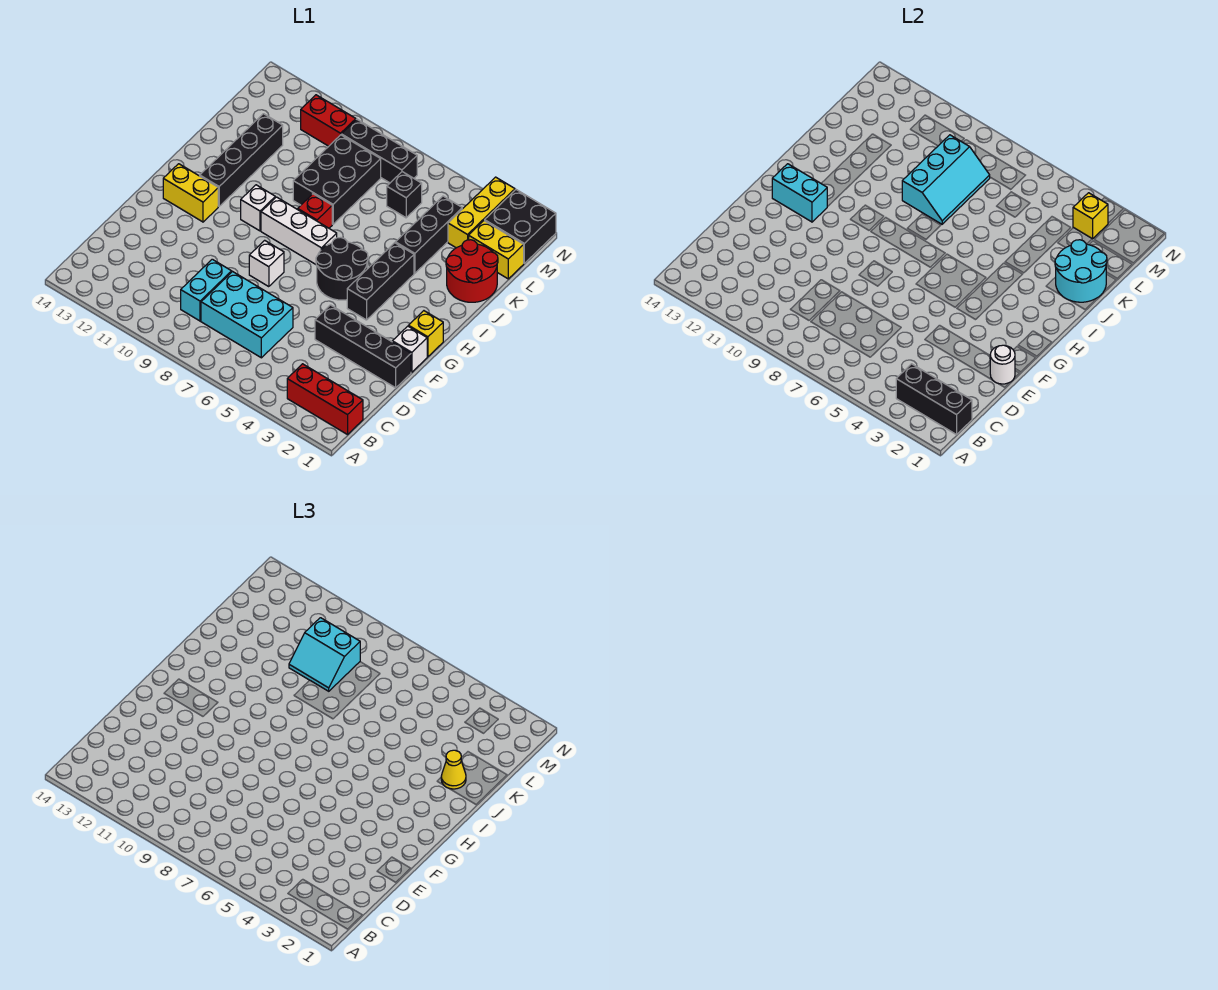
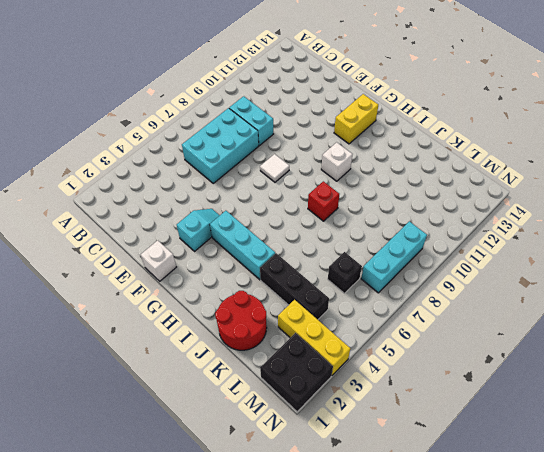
cyan slope F3:F4 level 1 top 3 -> none
white tile F8 level 1 -> white brick F8 level 1
cyan brick G4:I4 level 1 -> black brick G4:I4 level 1
cyan brick M7:M9 level 1 -> black brick M7:M9 level 1
none -> red brick B1:B3 level 1
none -> black brick E1:E4 level 1
none -> yellow brick G1 level 1
none -> black round brick G5:H6 level 1

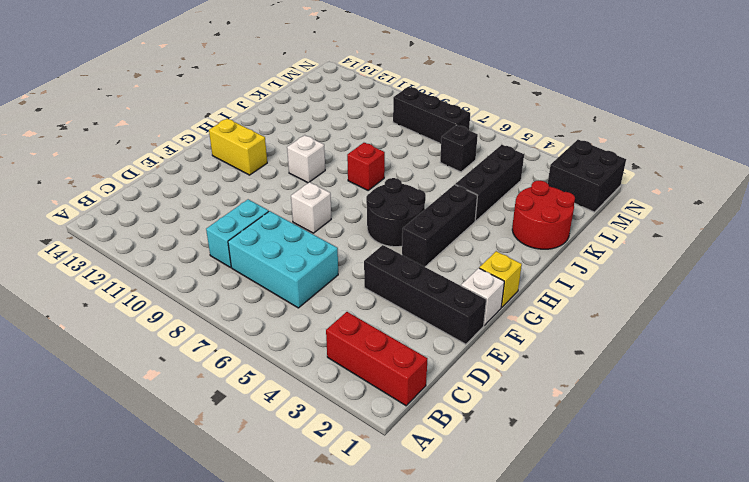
none -> white brick H7:H9 level 1
none -> black brick H12:K12 level 1
none -> black brick J8:L9 level 1
none -> yellow brick L1:L2 level 1

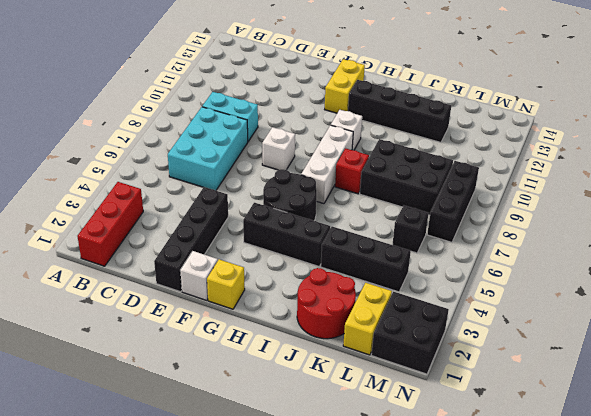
none -> yellow brick L3:N3 level 1
none -> red brick M10:M11 level 1
none -> black brick B1:B3 level 2
none -> white round brick E1 level 2

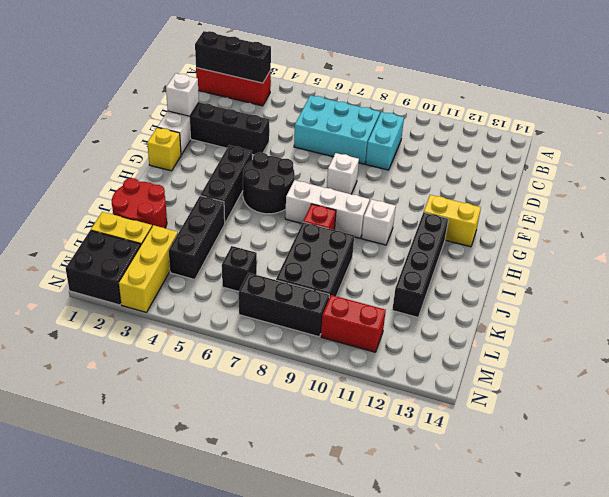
white brick E1 level 2 -> white round brick E1 level 2
none -> cyan brick G12:G13 level 2
none -> cyan round brick J1:K2 level 2
none -> cyan slope J8:L9 level 2 top 9
none -> yellow brick M3 level 2

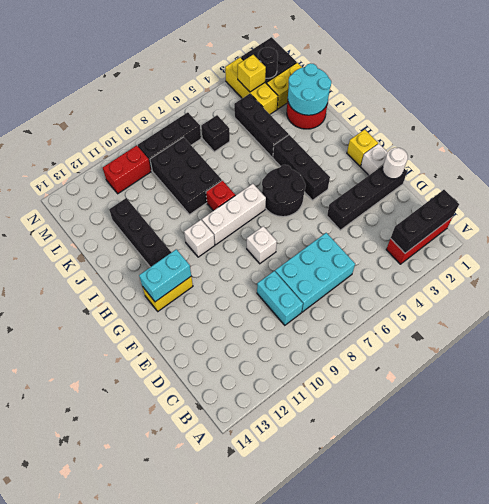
black round brick M2 level 2 -> none
none -> cyan slope J8:L9 level 2 top 9
none -> yellow cone J2 level 3
none -> cyan slope K9:L10 level 3 top L

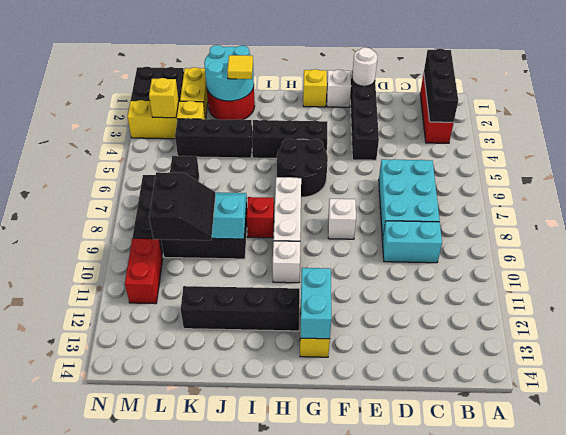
yellow tile J2 level 3 -> yellow cone J2 level 3
black slope K9:L10 level 3 top L -> cyan slope K9:L10 level 3 top L

